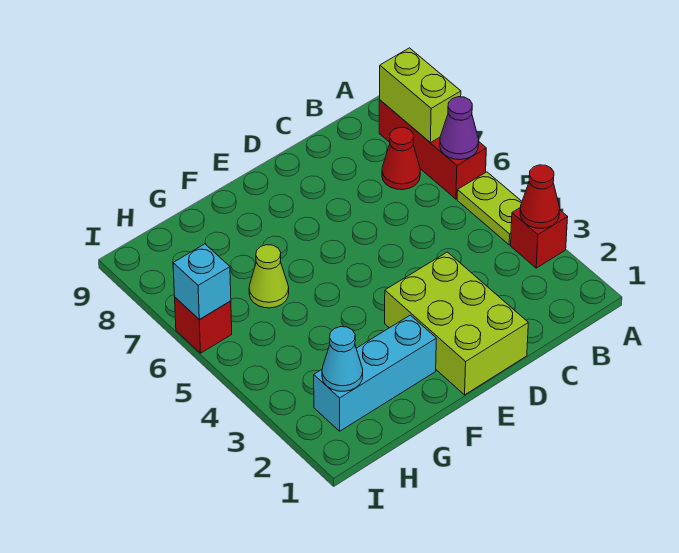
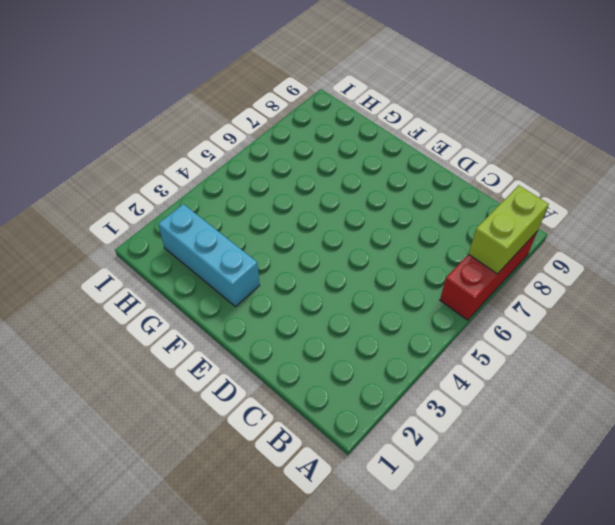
none -> red brick A3 level 1
none -> lime plate A4:A5 level 1
none -> red cone B7 level 1

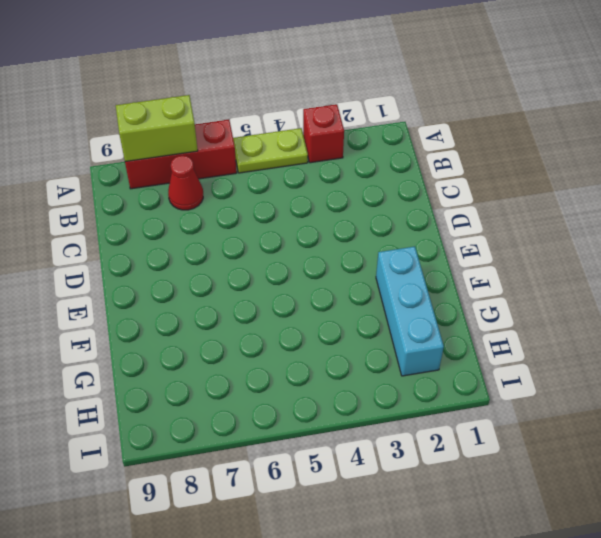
none -> lime brick D1:E3 level 1
none -> lime cone G6 level 1
none -> red brick I6 level 1

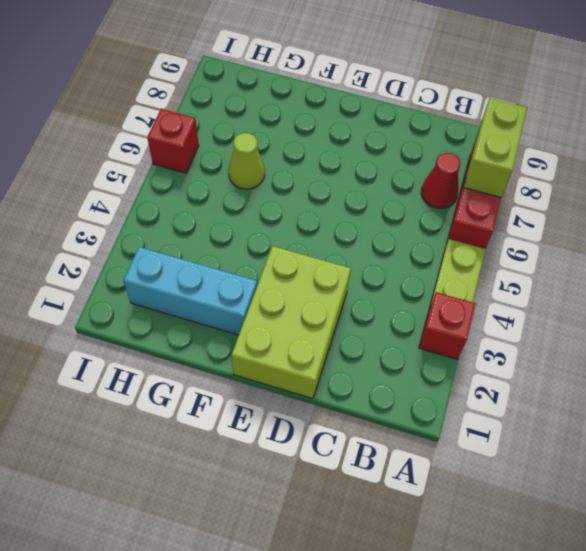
none -> red cone A3 level 2
none -> purple cone A6 level 2
none -> cyan cone H2 level 2

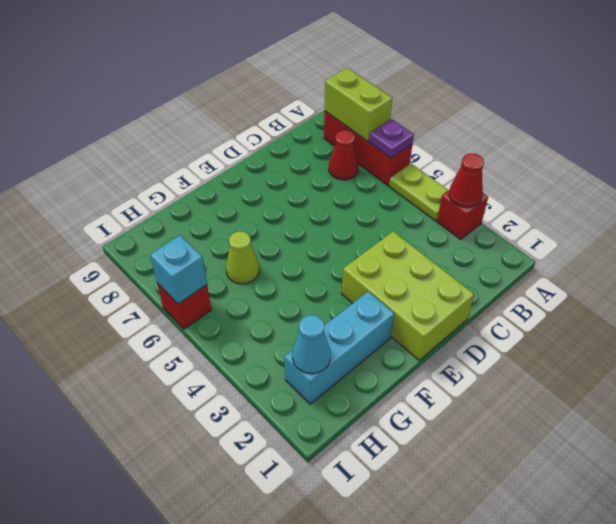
purple plate A6 level 2 -> purple cone A6 level 2

